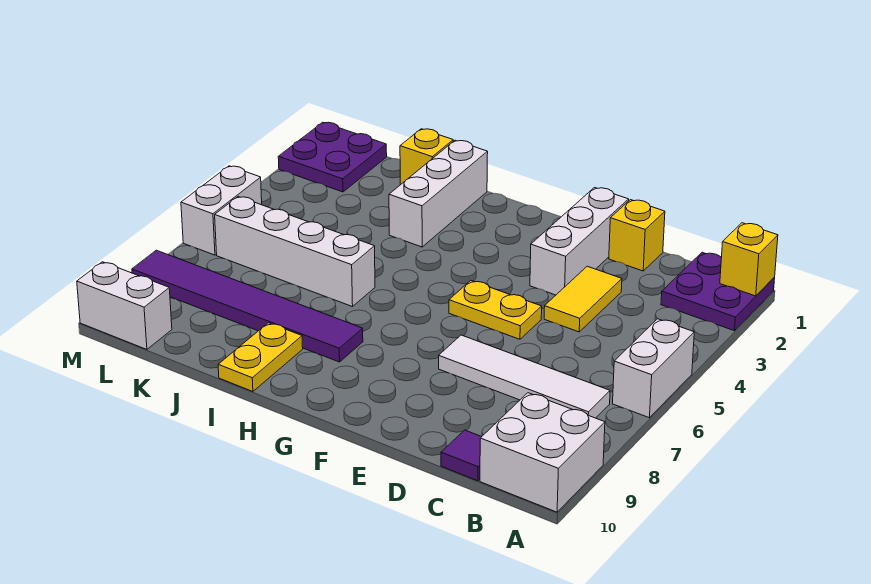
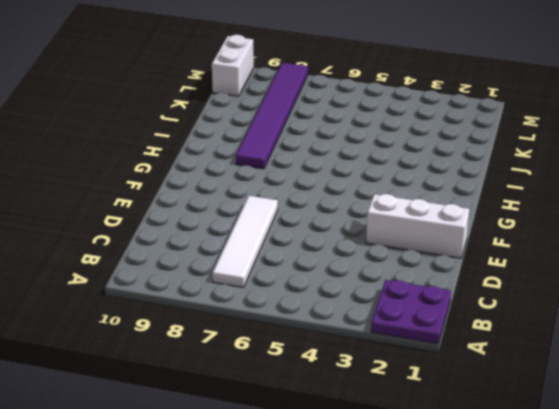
none -> white brick A5:A6 level 1
none -> white brick A9:B10 level 1
none -> purple tile C10 level 1

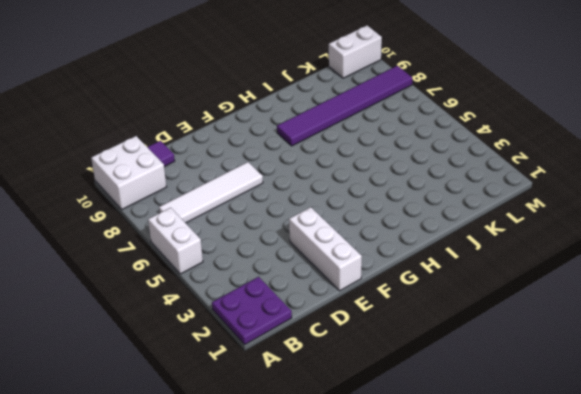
none -> yellow brick D1 level 1
none -> yellow tile D3:D4 level 1
none -> yellow plate E5:F5 level 1

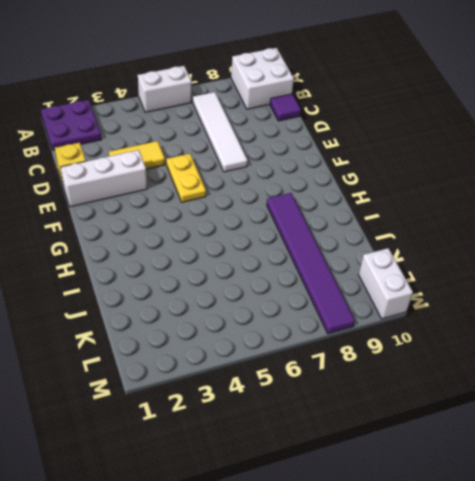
none -> white brick I1:I3 level 1
none -> white brick I6:L6 level 1
none -> yellow plate I9:I10 level 1

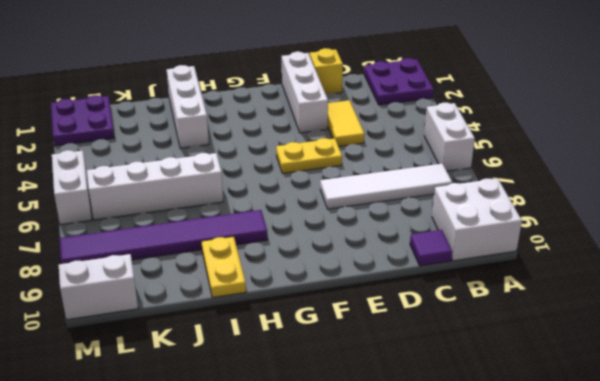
none -> yellow brick J1 level 1
none -> yellow brick A1 level 2

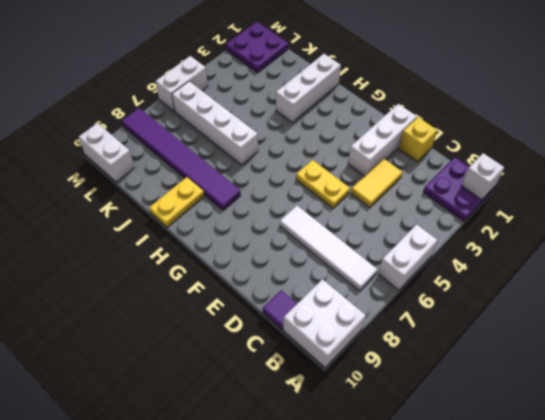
white brick A1 level 2 -> yellow brick A1 level 2
none -> yellow brick J1 level 1

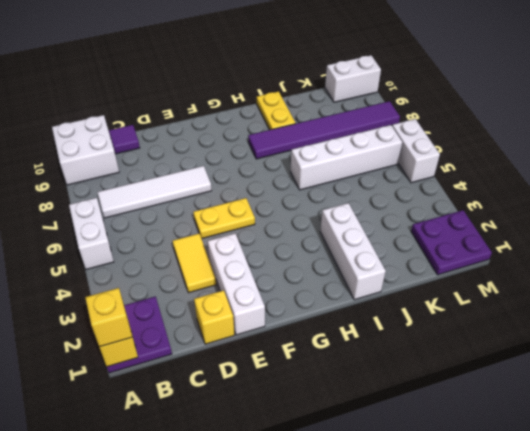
yellow brick A1 level 3 -> yellow brick J1 level 1

